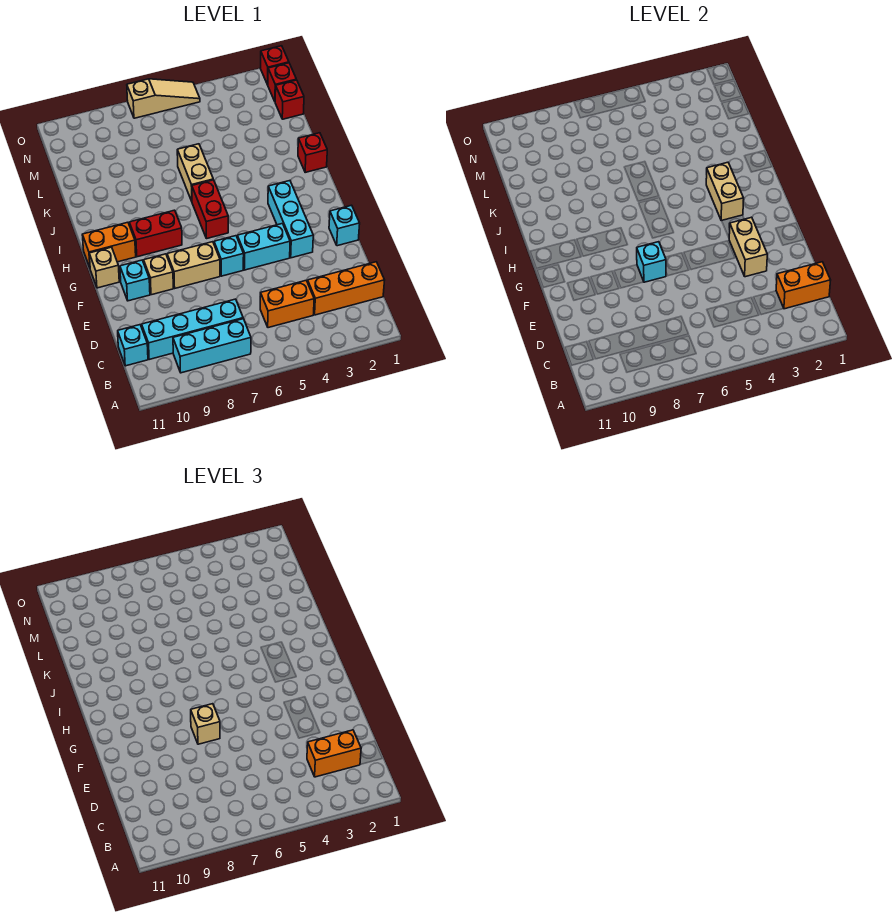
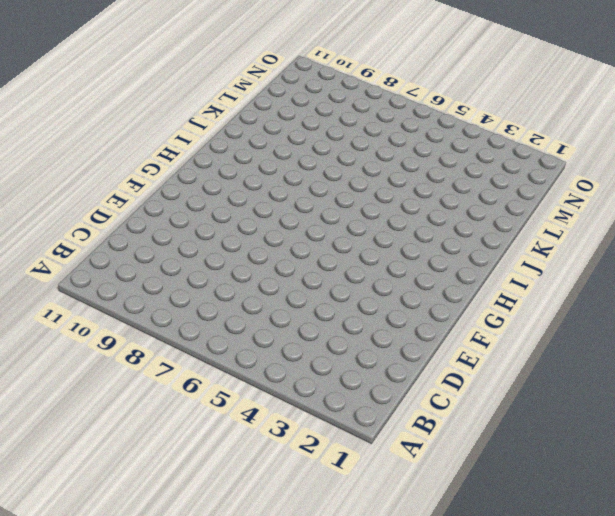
none -> cyan brick B7:B9 level 1
none -> orange brick C1:C3 level 1
none -> orange brick C4:C5 level 1

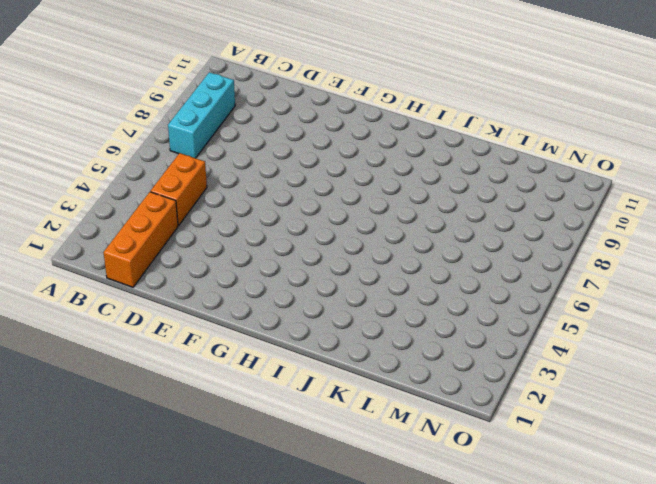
none -> cyan brick C7:C10 level 1
none -> cyan brick C11 level 1
none -> cyan brick F1 level 1

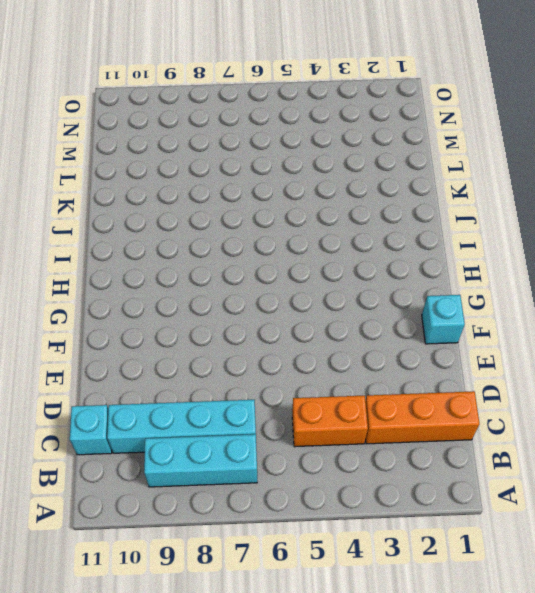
none -> cyan brick F3:H3 level 1
none -> cyan brick F4:F5 level 1
none -> cyan brick F6 level 1

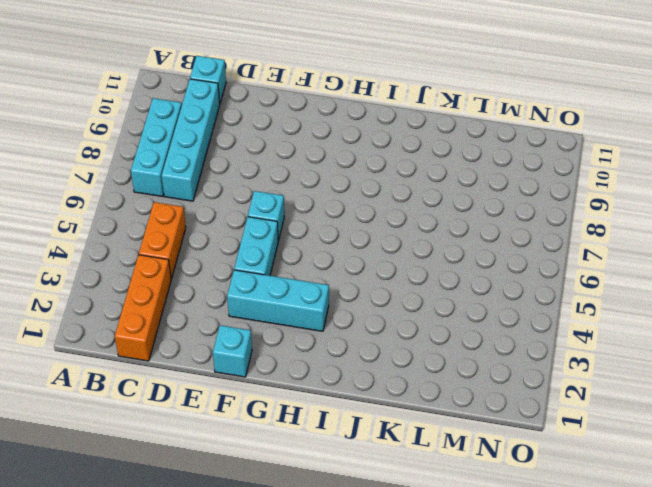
none -> tan brick F7:F8 level 1
none -> tan brick F9 level 1
none -> cyan brick F10 level 1

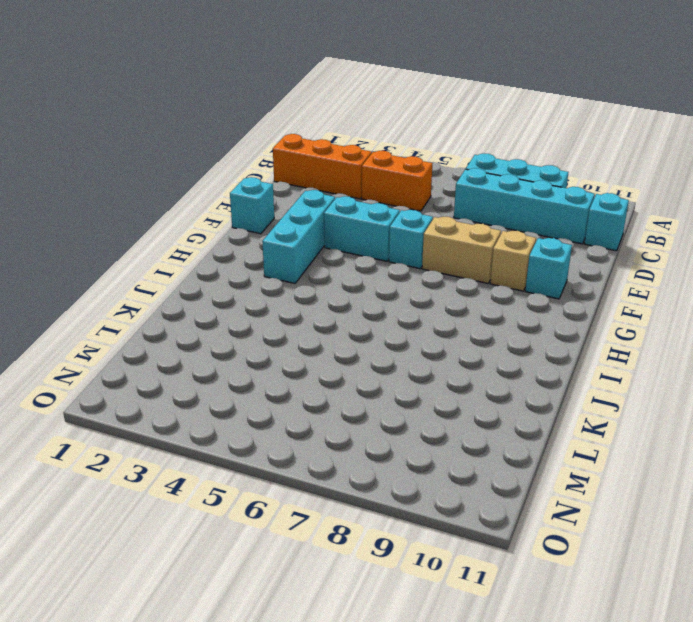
none -> tan brick G11 level 1
none -> red brick H6:I6 level 1
none -> red brick H8:H9 level 1

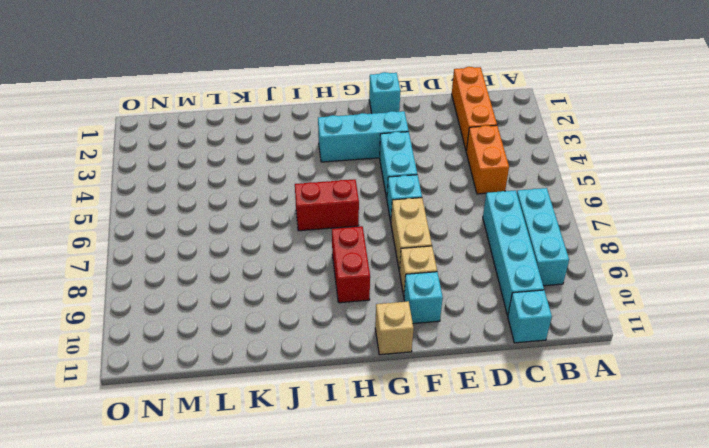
none -> orange brick H10:H11 level 1
none -> red brick J1 level 1
none -> tan brick J6:K6 level 1

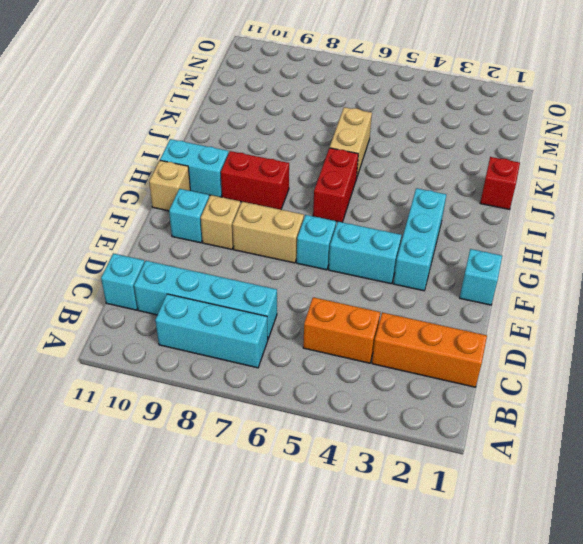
cyan brick H10:H11 level 1 -> orange brick H10:H11 level 1
none -> red brick M1 level 1
none -> red brick N1 level 1
none -> red brick O1 level 1

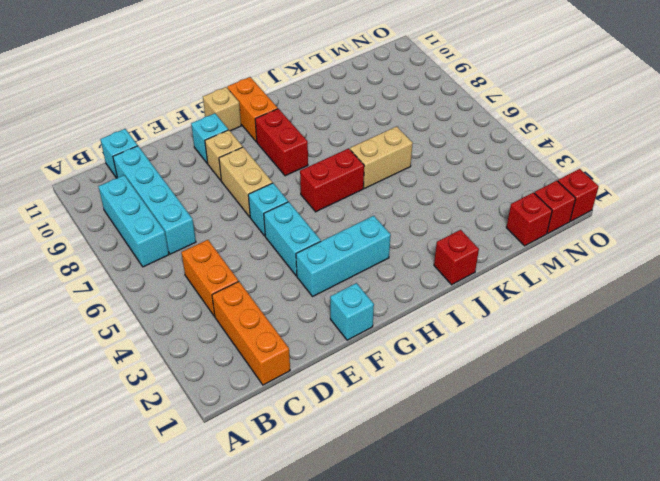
none -> tan slope O5:O7 level 1 top 7
none -> orange brick C1:C2 level 2
none -> tan brick E3:F3 level 2

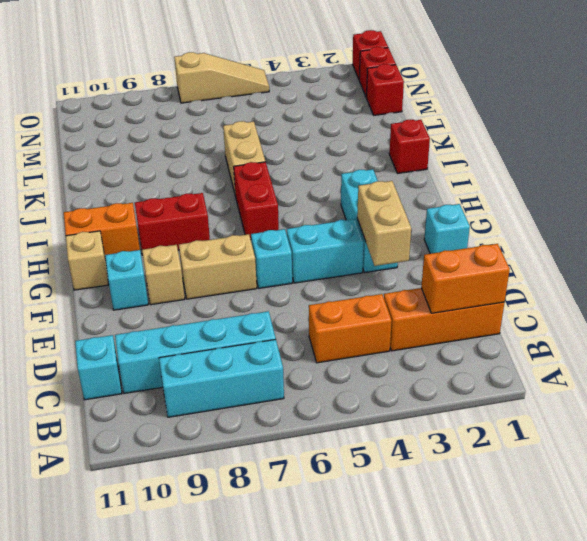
none -> cyan brick F7 level 2
none -> tan brick H3:I3 level 2
none -> orange brick C2:C3 level 3

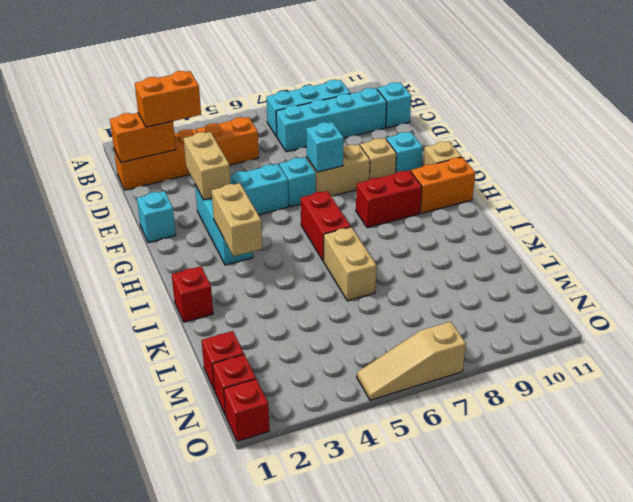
none -> tan brick F7 level 3

